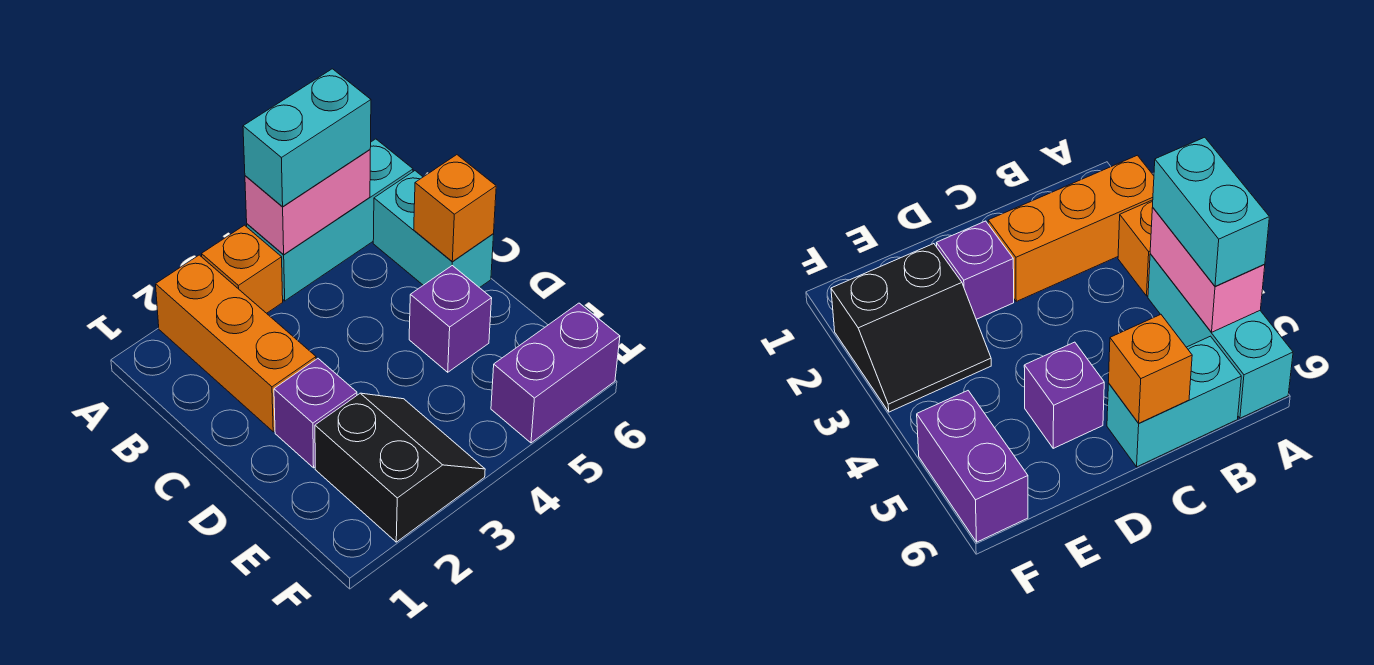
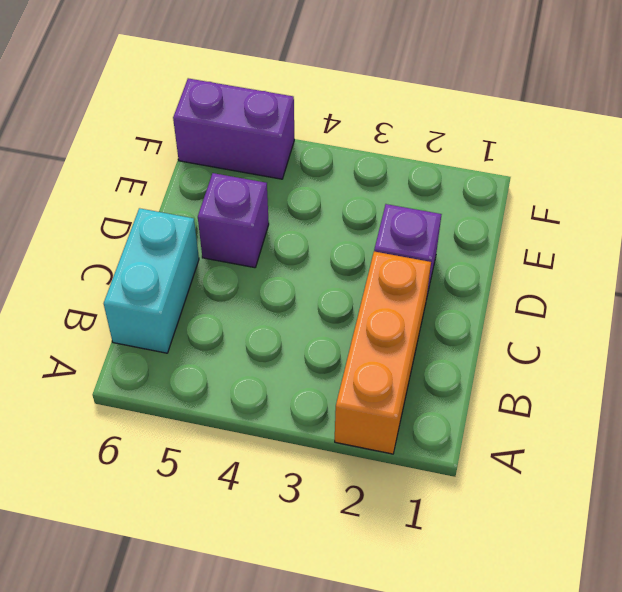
none -> orange brick A3 level 1
none -> cyan brick A4:A6 level 1

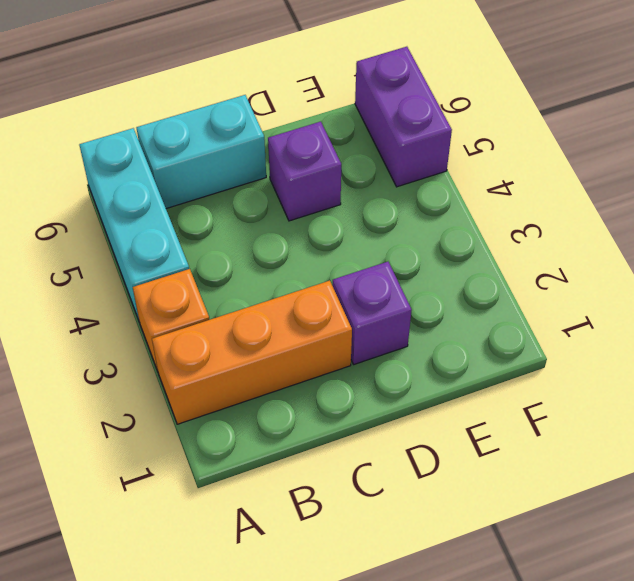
none -> black slope E2:F3 level 1 top 2
none -> pink brick A4:A5 level 2

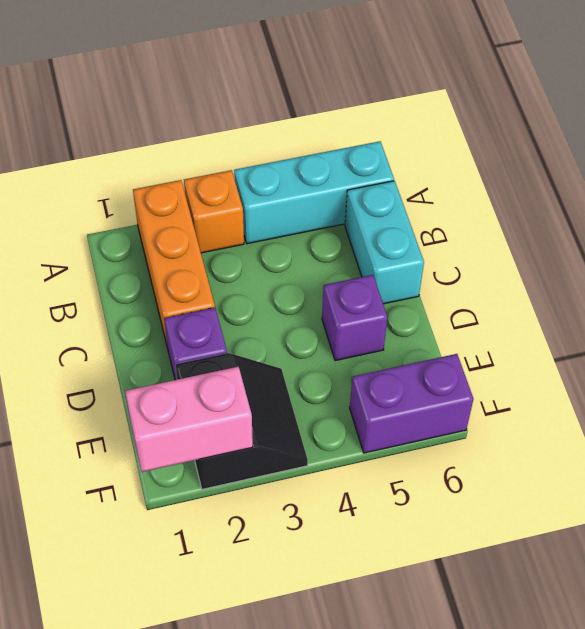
pink brick F1:F2 level 2 -> pink brick A4:A5 level 2
none -> orange brick C6 level 2
none -> cyan brick A4:A5 level 3

